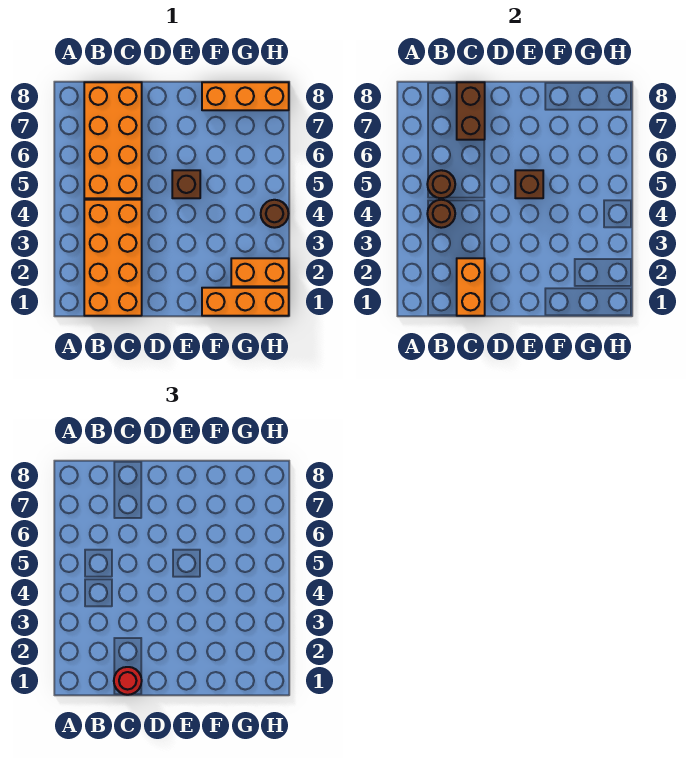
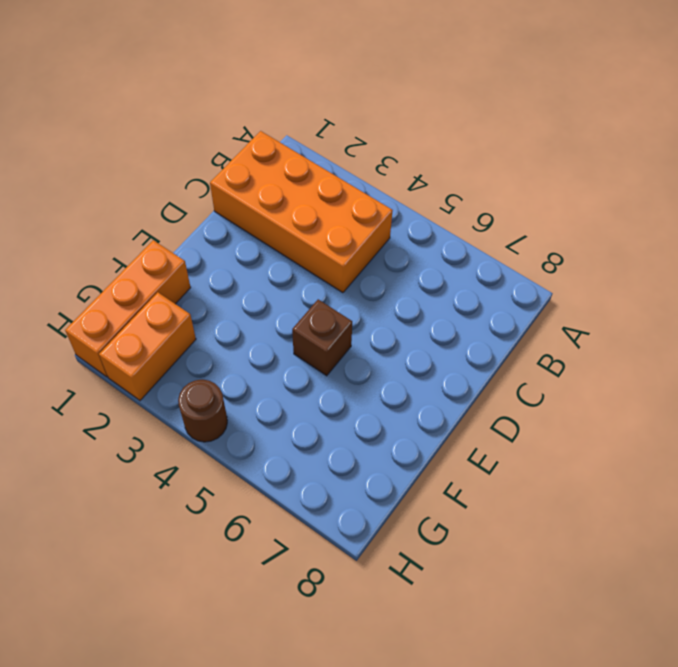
none -> orange brick B5:C8 level 1
none -> orange brick F8:H8 level 1
none -> brown round brick B4 level 2

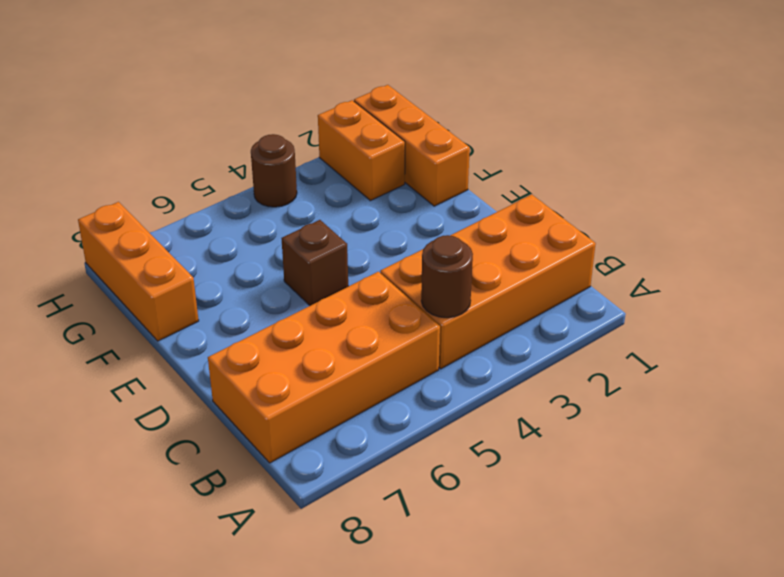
none -> brown round brick B5 level 2
none -> orange brick C1:C2 level 2
none -> brown brick C7:C8 level 2

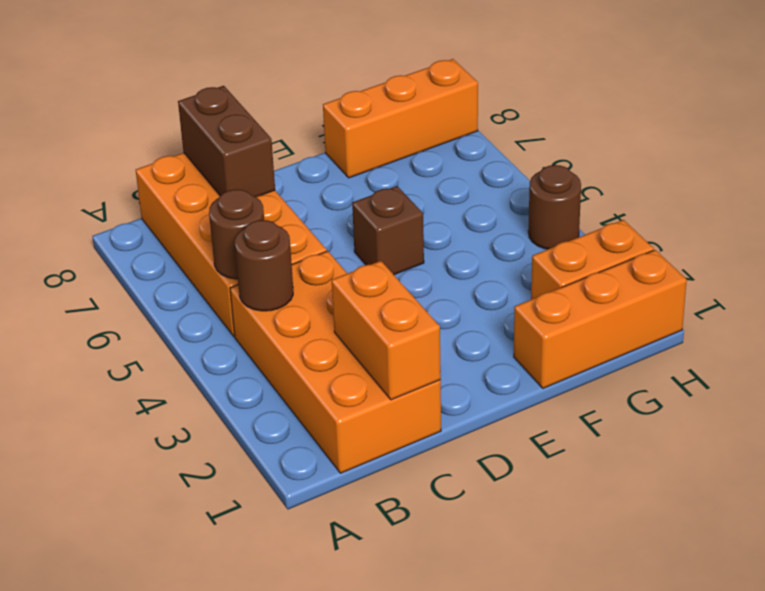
none -> brown brick E5 level 2
none -> red round brick C1 level 3

